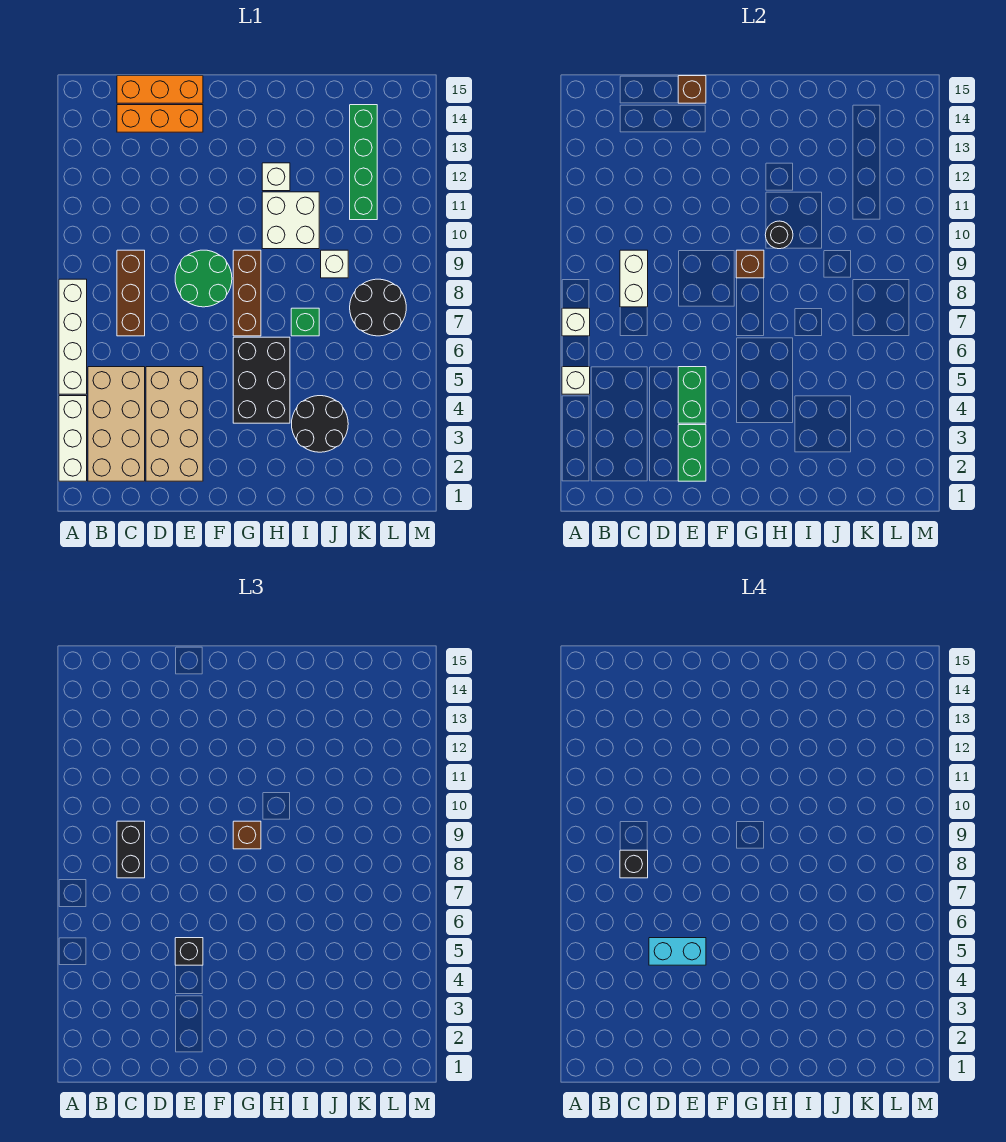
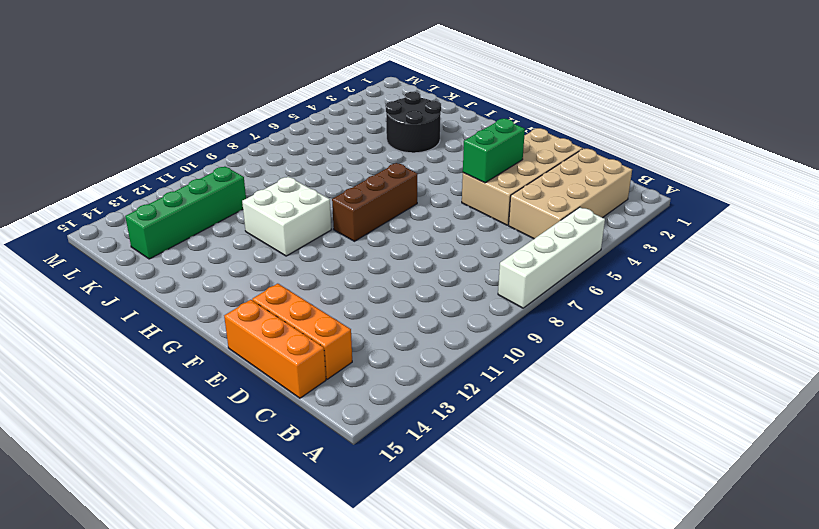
none -> white brick A2:A4 level 1
none -> brown brick C7:C9 level 1
none -> green round brick E8:F9 level 1
none -> black brick G4:H6 level 1

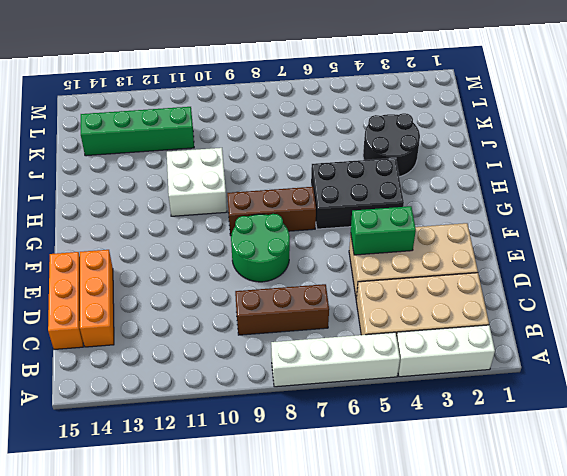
none -> white brick H12 level 1
none -> green brick I7 level 1
none -> white brick J9 level 1
none -> black round brick K7:L8 level 1

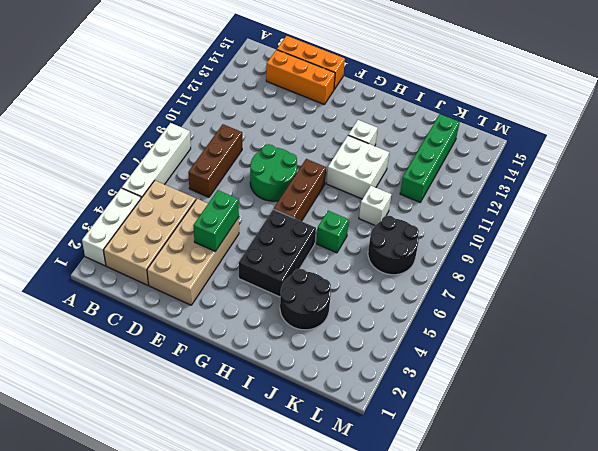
none -> white brick A5 level 2
none -> white brick A7 level 2
none -> white brick C8:C9 level 2
none -> green brick E2:E3 level 2

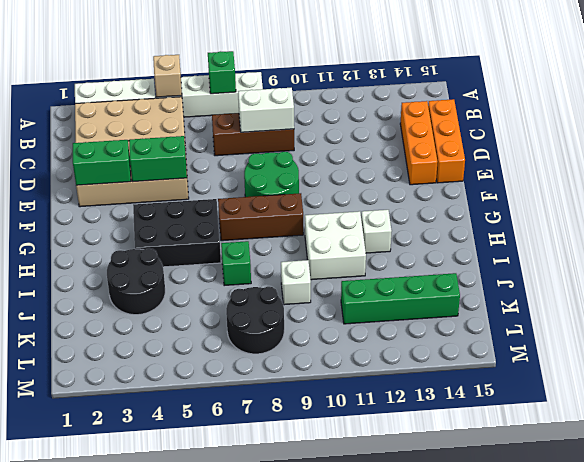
tan brick A5 level 2 -> white brick A5 level 2
green brick A7 level 2 -> white brick A7 level 2
none -> brown brick E15 level 2
none -> brown brick G9 level 2
none -> black round brick H10 level 2
none -> black brick C8:C9 level 3

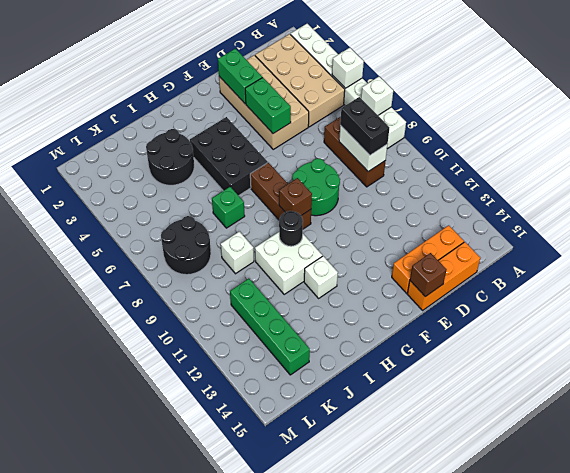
none -> black brick E5 level 3
none -> brown brick G9 level 3
none -> black brick C8 level 4
none -> cyan brick D5:E5 level 4

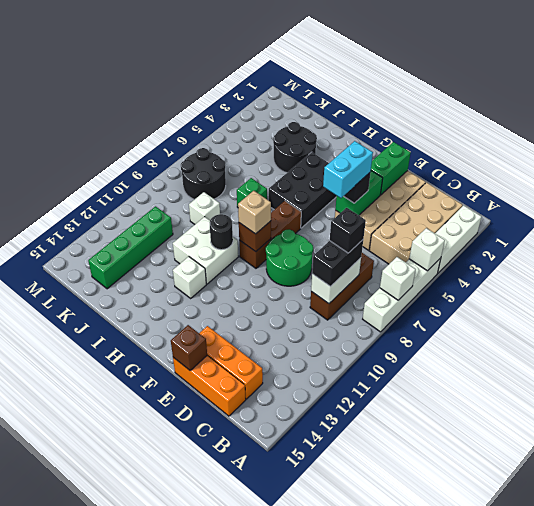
cyan brick E5:E6 level 4 -> cyan brick D5:E5 level 4
tan brick G9 level 3 -> brown brick G9 level 3

